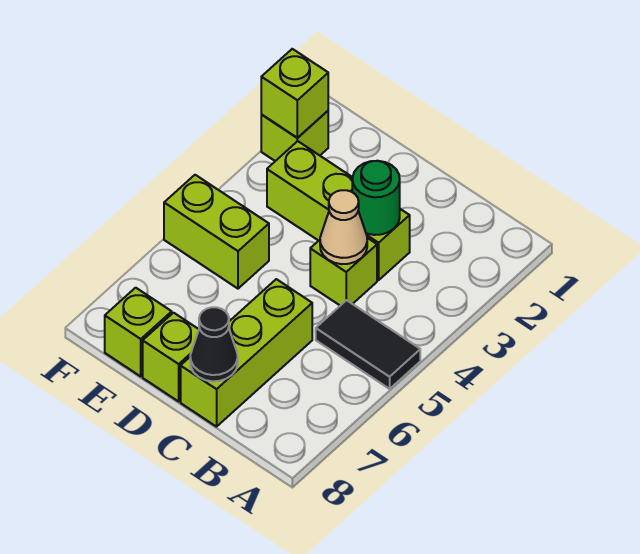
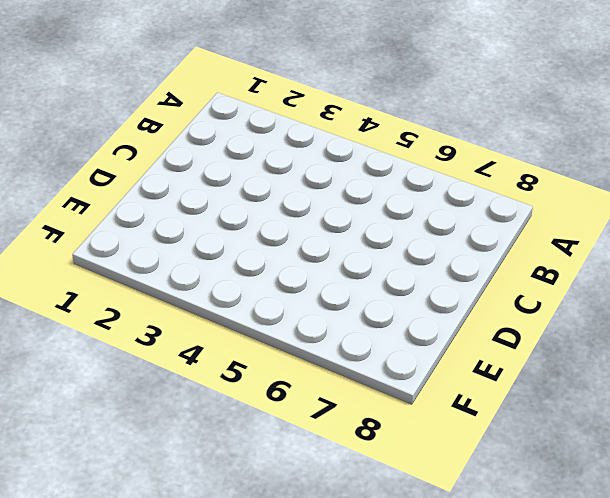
none -> black tile A5:B5 level 1
none -> lime brick C3:E3 level 1
none -> lime brick C4 level 1

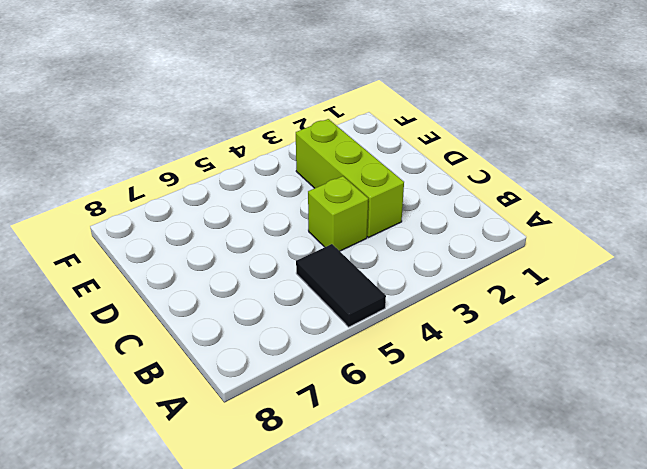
none -> lime brick C6:C8 level 1
none -> lime brick D8 level 1
none -> lime brick E5:F5 level 1

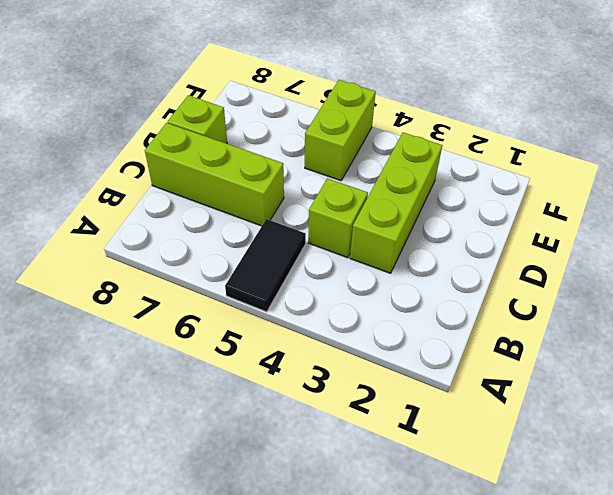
none -> lime brick E8 level 1
none -> lime brick F2 level 1
none -> green round brick C3 level 2

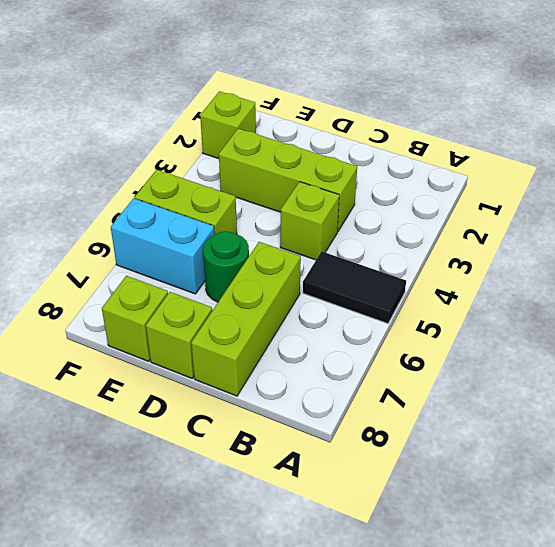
green round brick D6 level 1 -> green round brick C3 level 2
cyan brick E6:F6 level 1 -> none
none -> tan cone C4 level 2
none -> black cone C8 level 2
none -> lime brick F2 level 2

